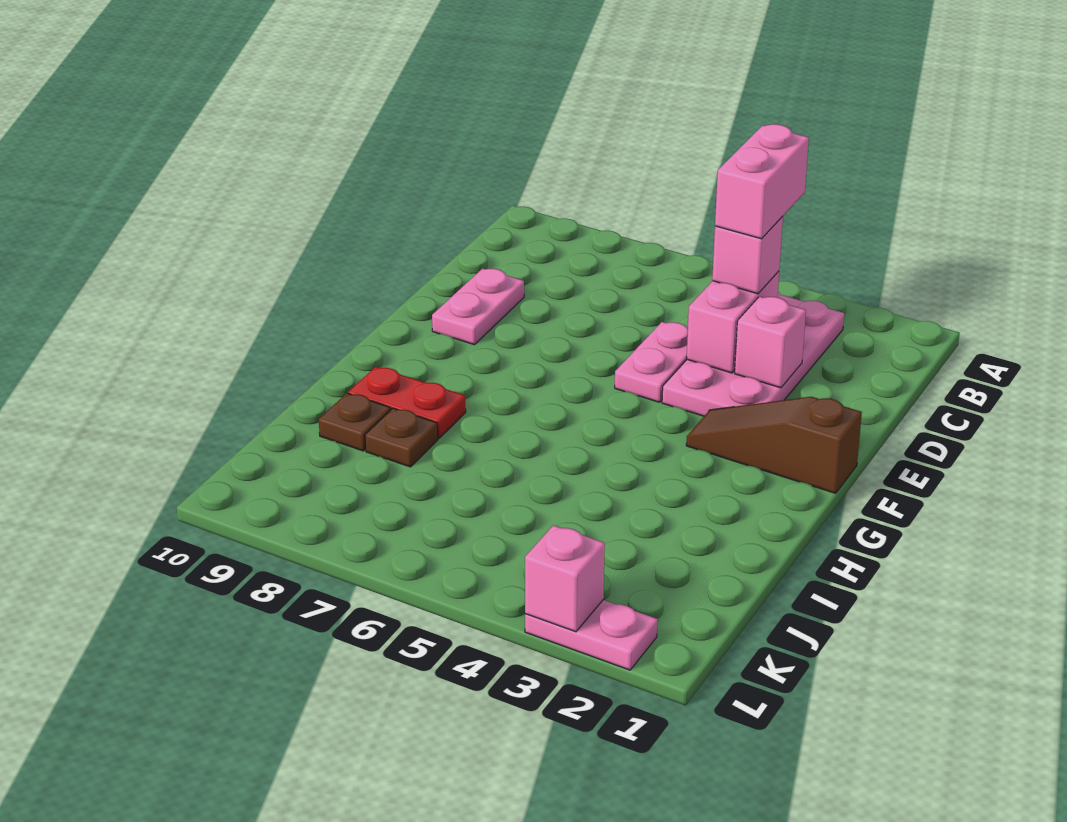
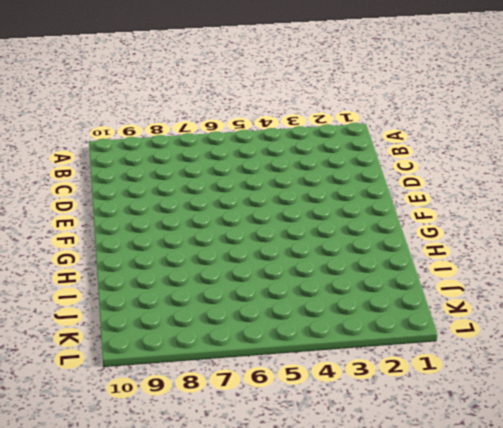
none -> pink plate B3:E4 level 1
none -> pink plate D5:E5 level 1
none -> pink plate D9:E9 level 1

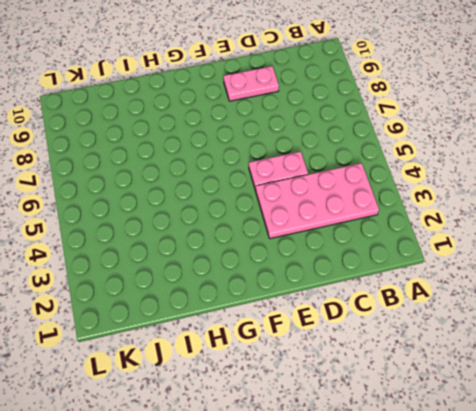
none -> brown slope F1:F3 level 1 top 1
none -> red plate H8:H9 level 1
none -> brown plate I8 level 1

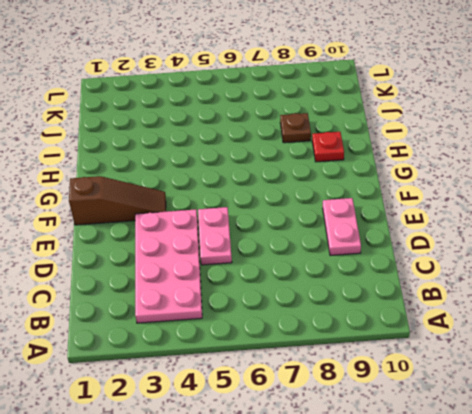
red plate H9 level 1 -> red plate H8:H9 level 1
none -> brown plate I9 level 1
none -> pink plate L2:L3 level 1
none -> pink brick C4:D4 level 2

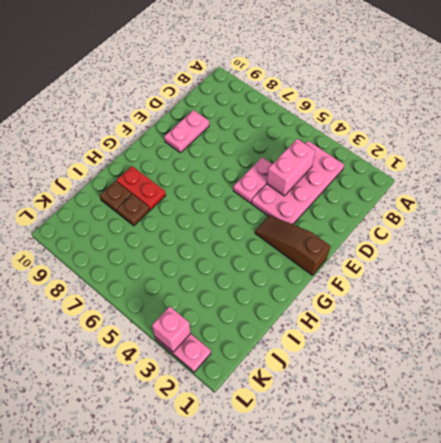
none -> pink brick D3 level 2
none -> pink brick C4 level 3
none -> pink brick B4:C4 level 4

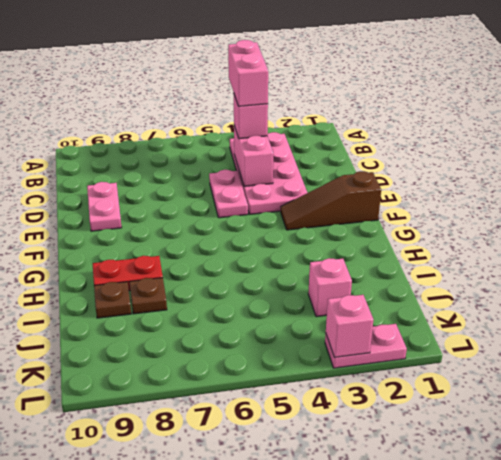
pink brick J3 level 1 -> pink brick D3 level 2

